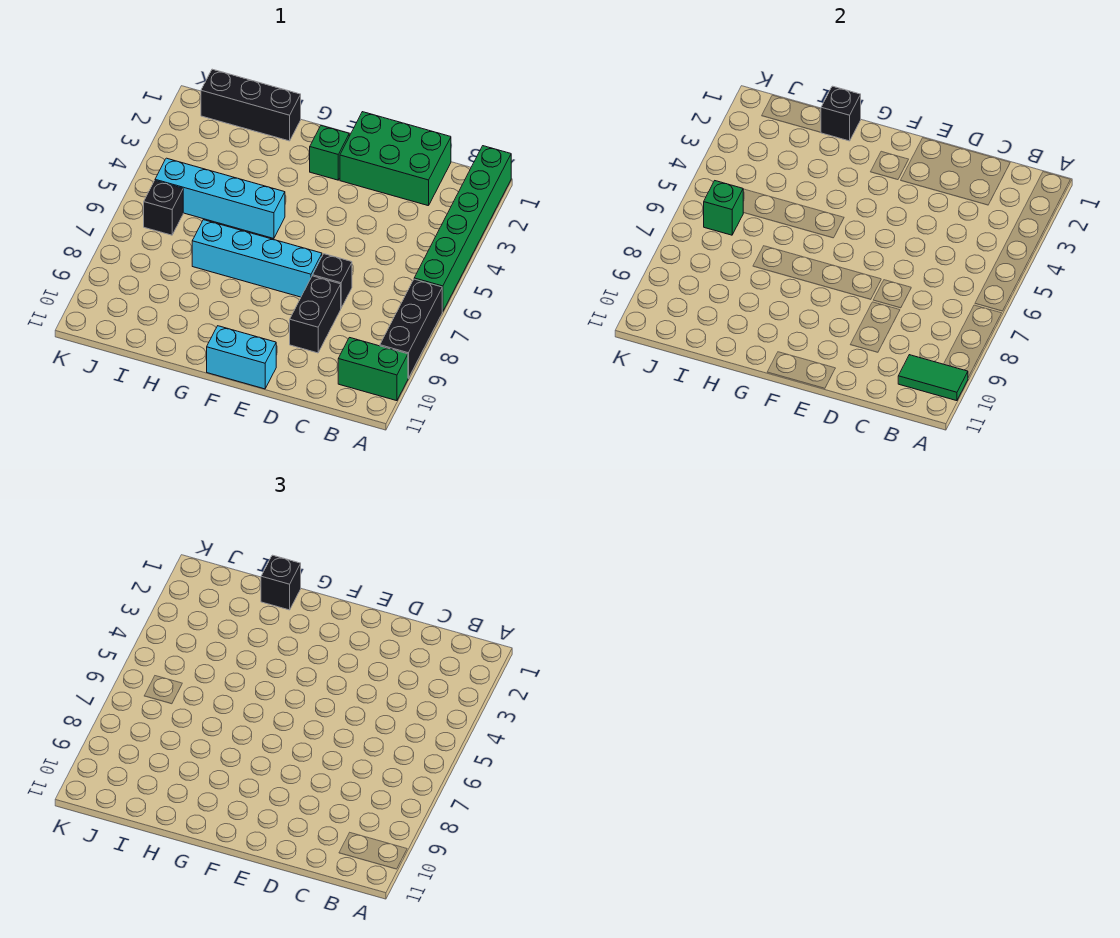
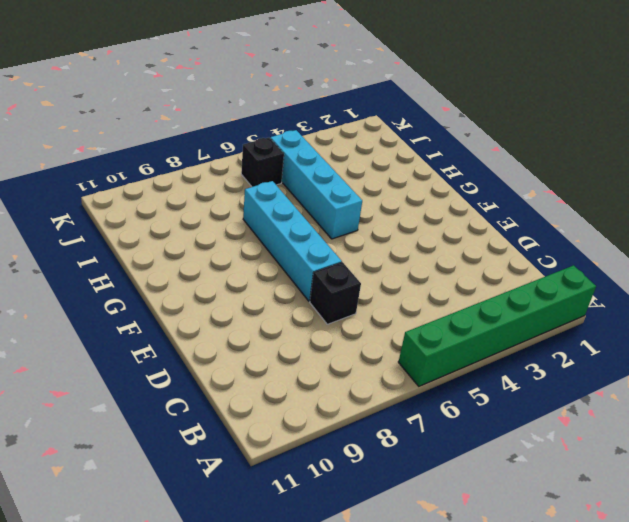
none -> black brick A7:A9 level 1
none -> green brick A10:B10 level 1
none -> green brick C1:E2 level 1

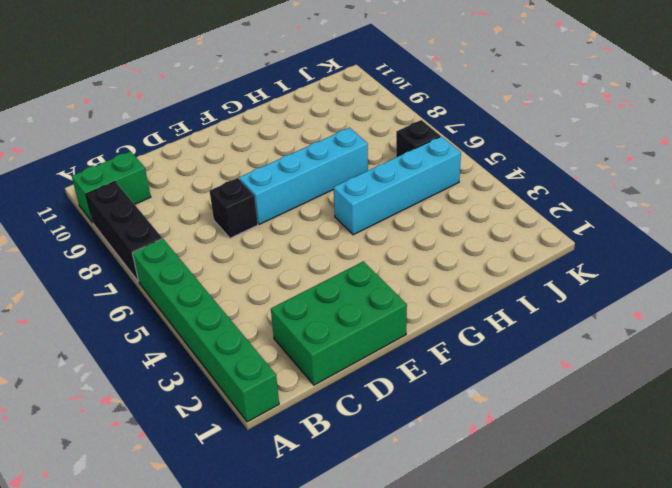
none -> black brick D8:D9 level 1
none -> cyan brick E11:F11 level 1
none -> green brick F2 level 1

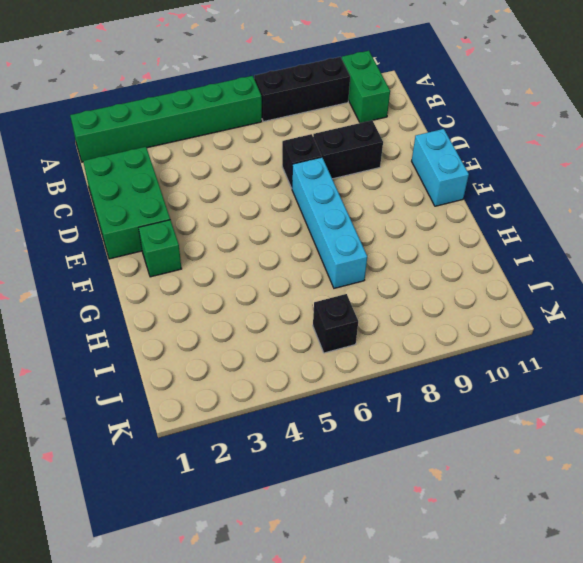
none -> cyan brick G5:J5 level 1
none -> black brick H1:J1 level 1
none -> green tile A10:B10 level 2

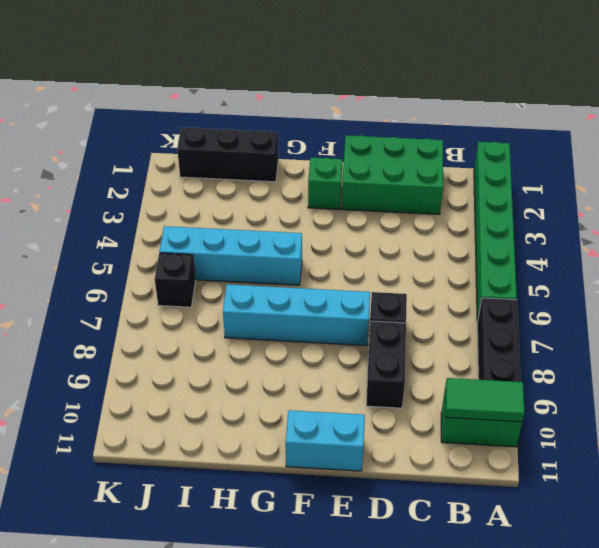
none -> black brick H1 level 2
none -> green brick J6 level 2
none -> black brick H1 level 3

